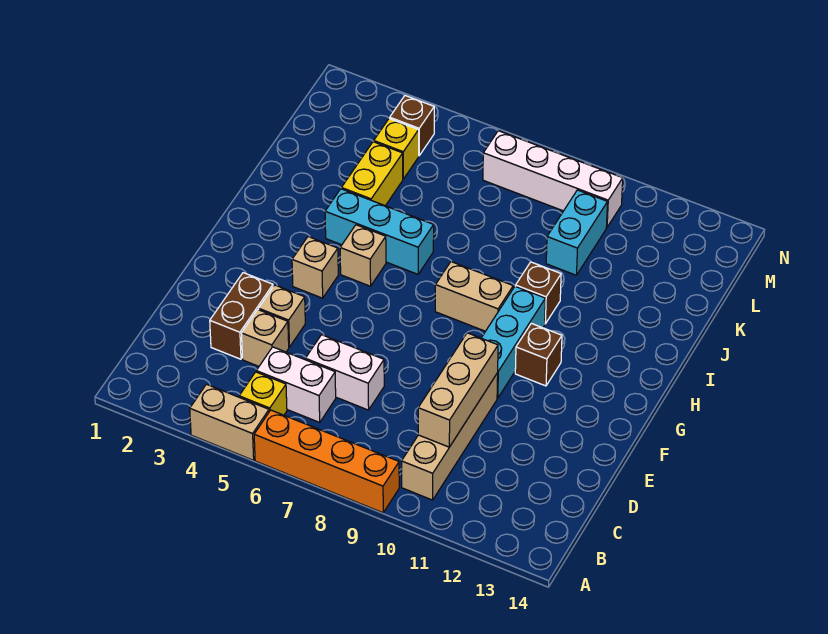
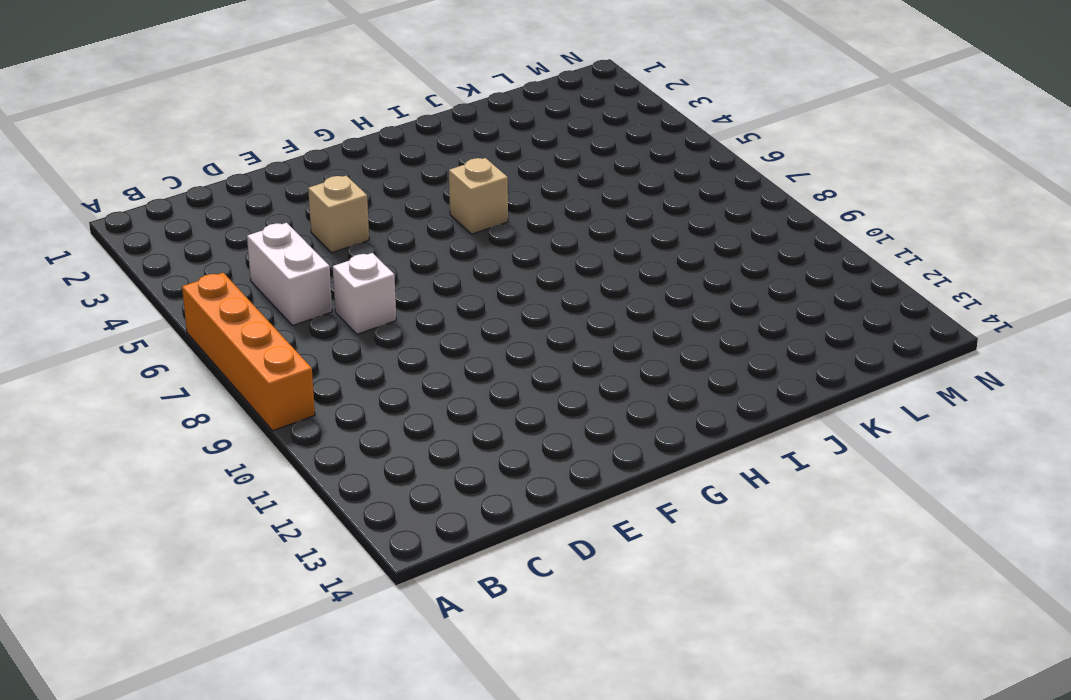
white brick D7 level 1 -> white brick D6:D7 level 1
none -> tan brick A4:A5 level 1
none -> yellow brick B5 level 1
none -> tan brick B10:E10 level 1

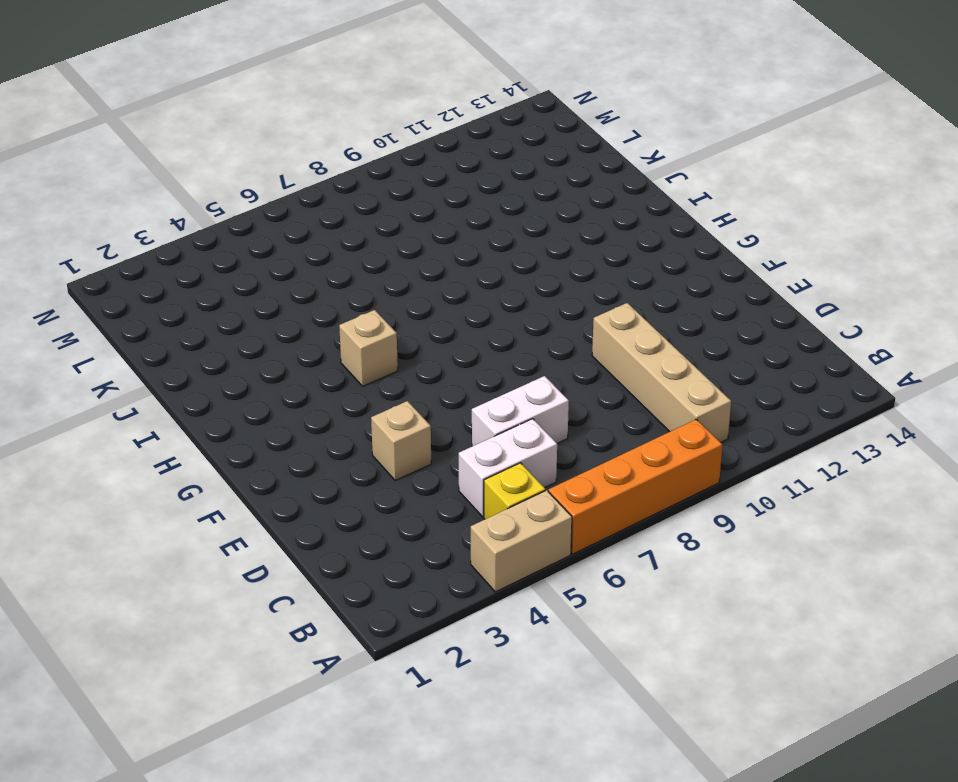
none -> brown brick D3:E3 level 1
none -> tan brick D4 level 1
none -> cyan brick F10:H10 level 1

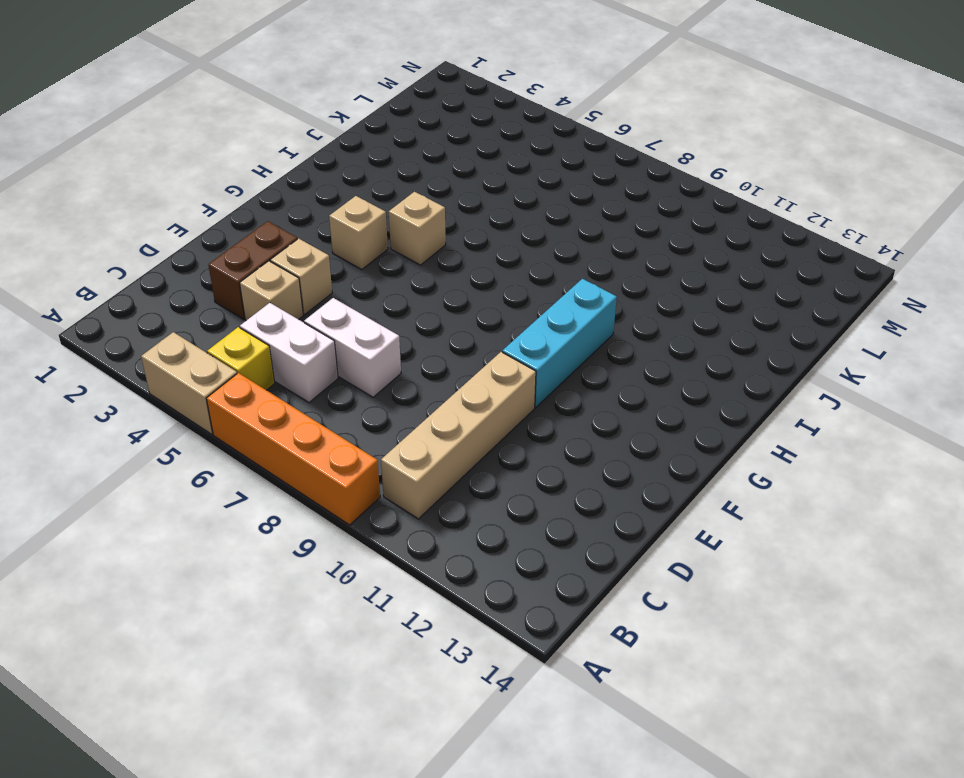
none -> brown brick G11 level 1
none -> tan brick H8:H9 level 1
none -> cyan brick I4:I6 level 1

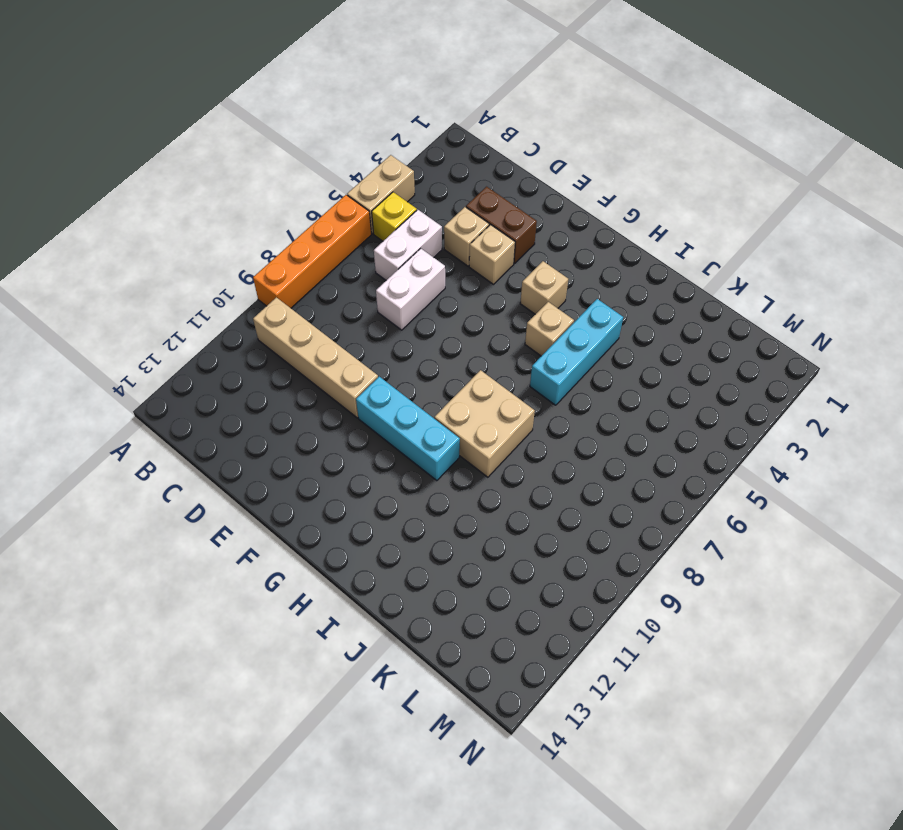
tan brick H8:I9 level 1 -> tan brick H8:H9 level 1
none -> brown brick G11 level 1
none -> brown brick I10 level 1
none -> yellow brick J4:K4 level 1

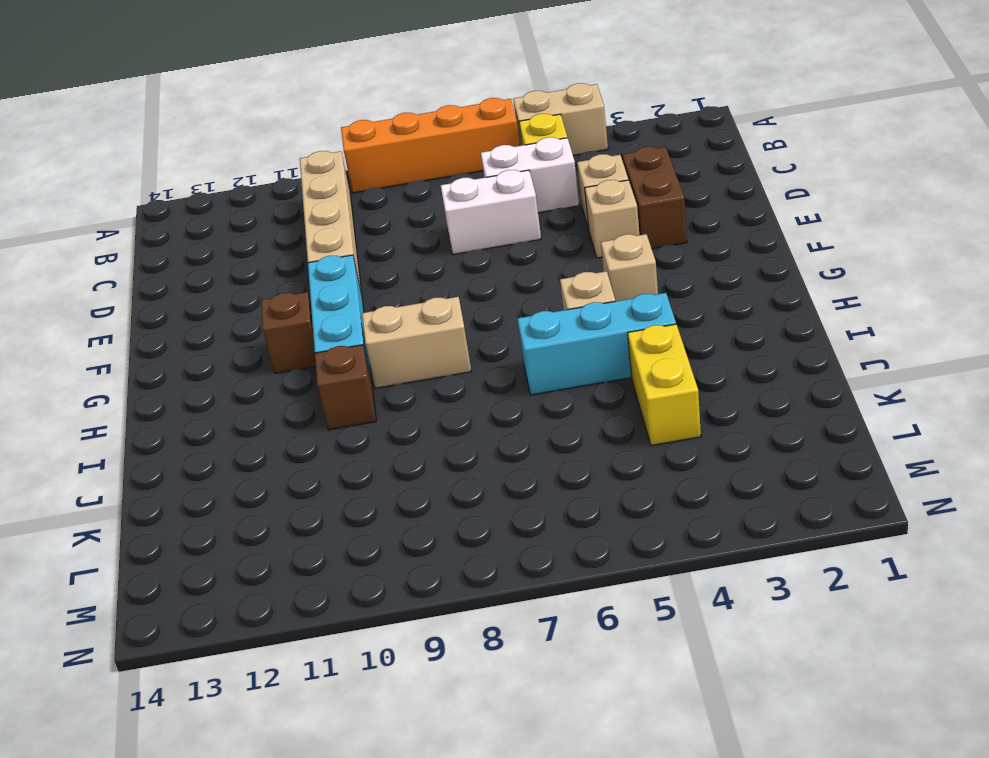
none -> cyan brick K10:L10 level 1
none -> yellow brick L4 level 1
none -> brown brick M4 level 1

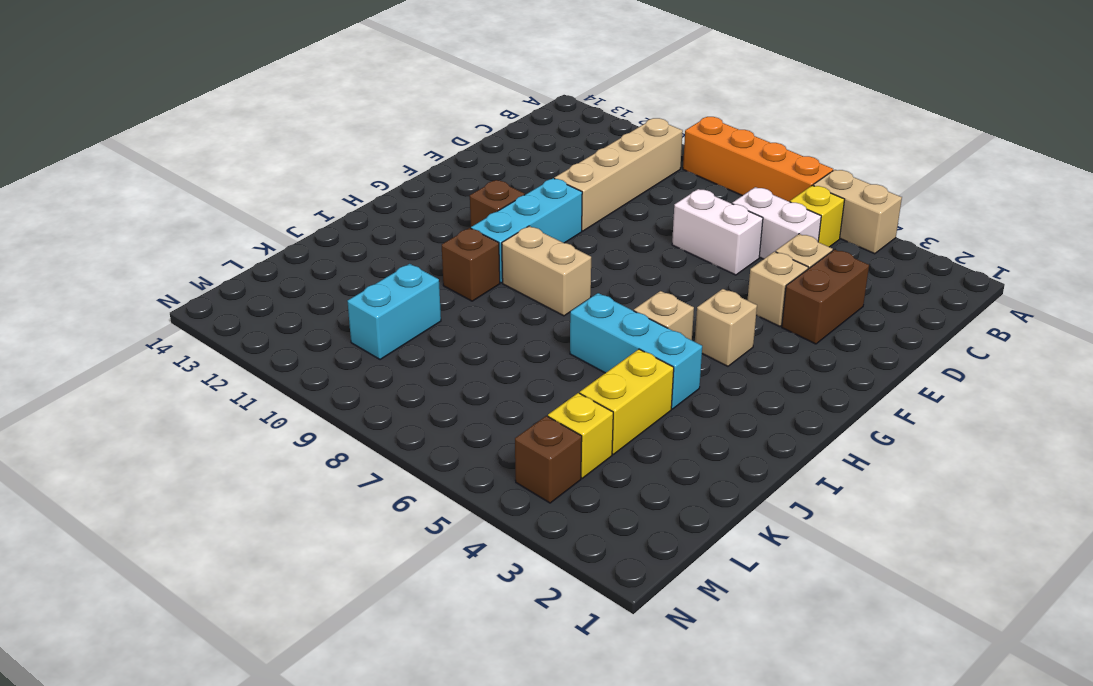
none -> white brick M7:M10 level 1
none -> tan brick C10:E10 level 2

